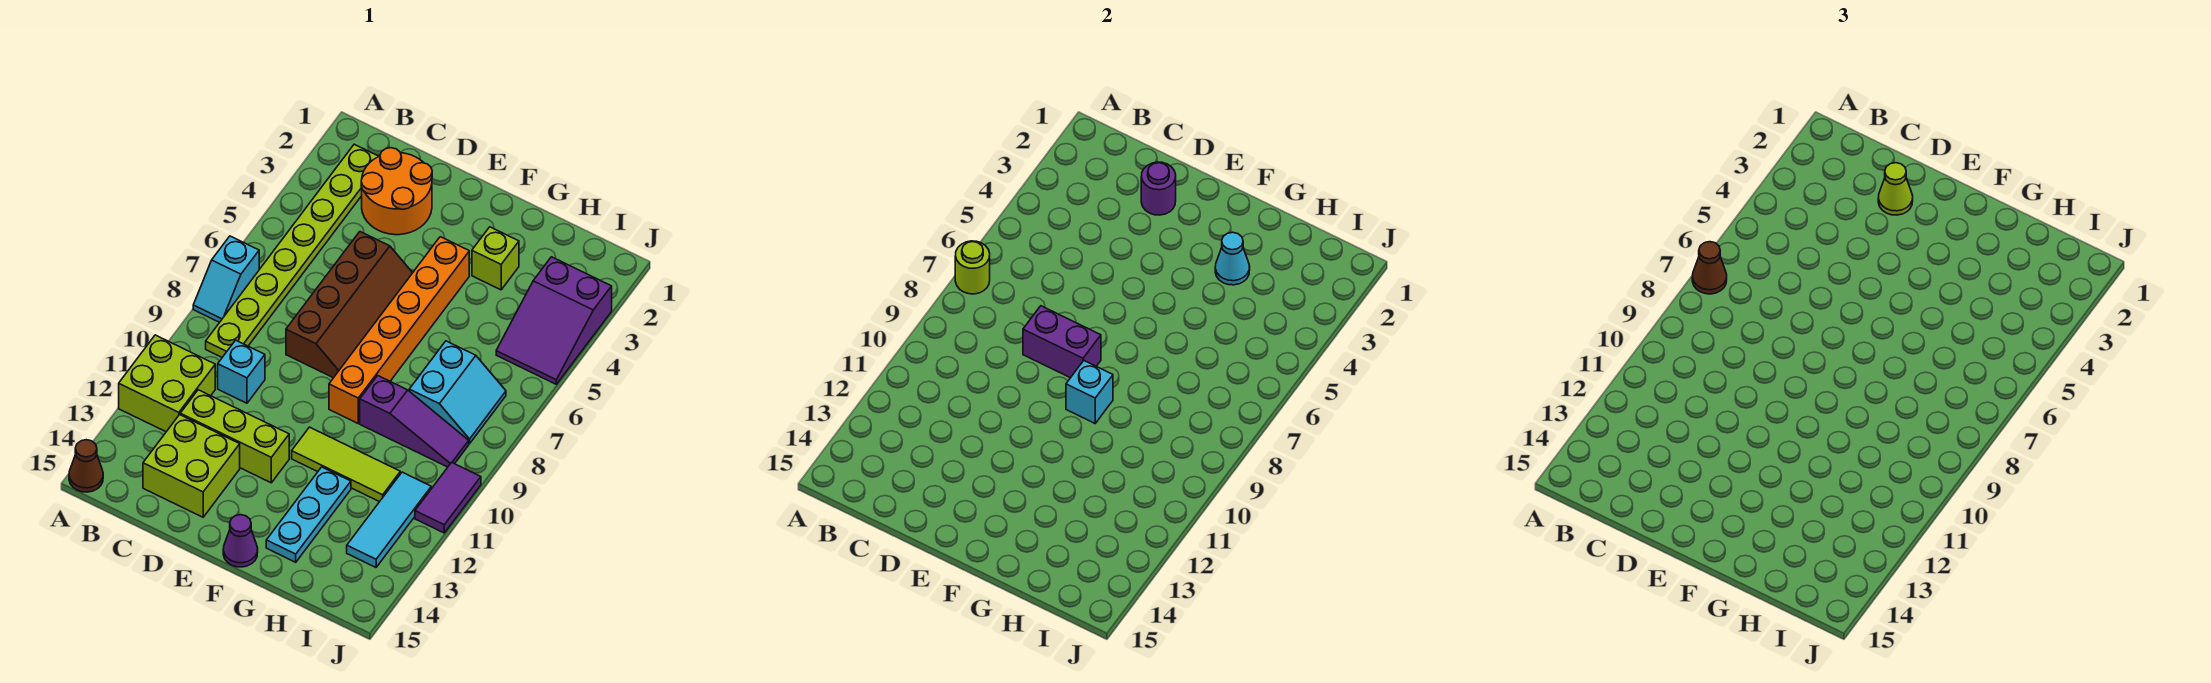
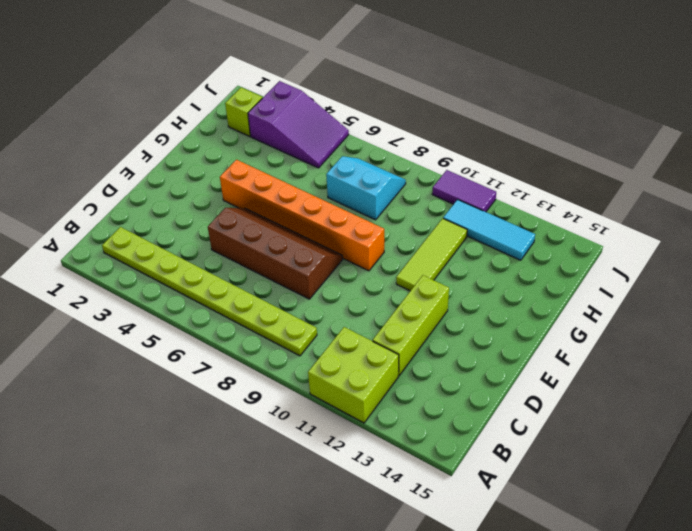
lime brick I2 level 1 -> lime brick G3 level 1
none -> cyan slope A7:A8 level 1 top 7
none -> brown cone A15 level 1
none -> orange round brick C2:D3 level 1

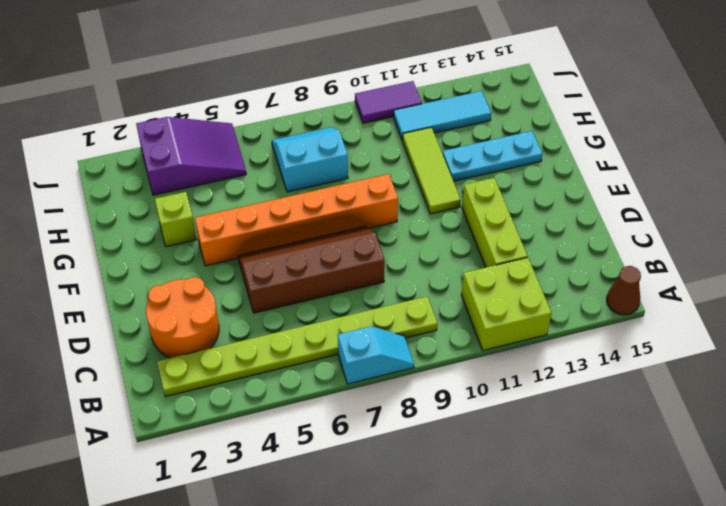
none -> cyan brick C10 level 1
none -> lime brick C13:D14 level 1
none -> purple cone F15 level 1

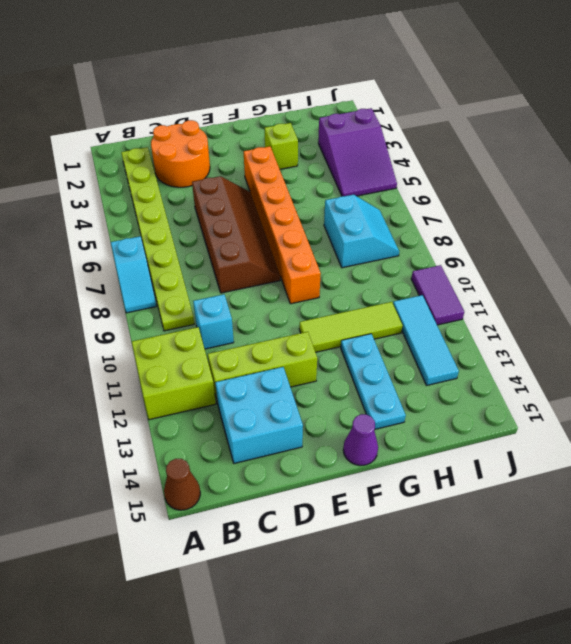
cyan brick C13:D14 level 1 -> lime brick C13:D14 level 1
none -> purple slope G9:I9 level 1 top G
none -> lime round brick A7 level 2
none -> purple round brick D2 level 2

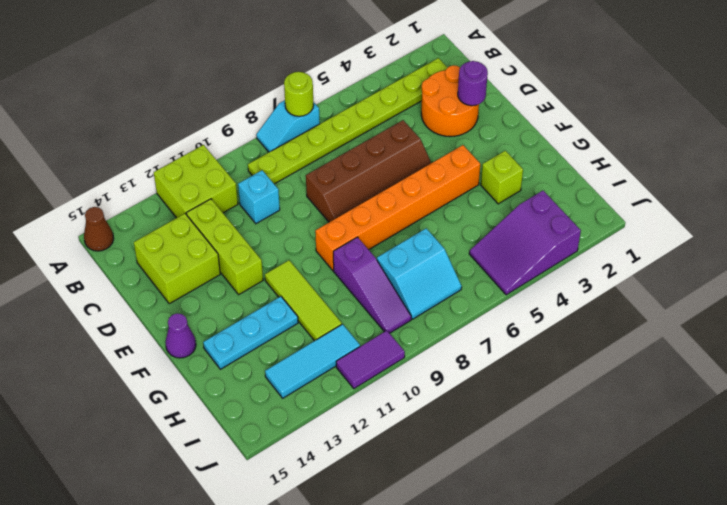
none -> purple brick D8:E8 level 2
none -> cyan brick F9 level 2
none -> cyan cone G3 level 2

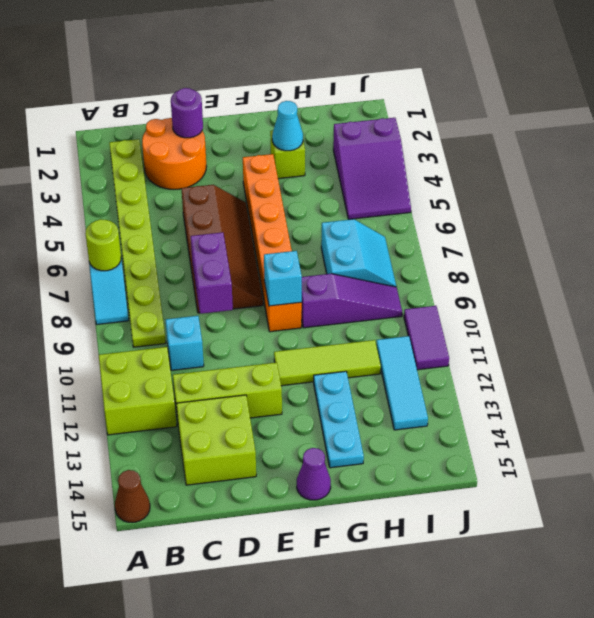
purple brick D8:D9 level 2 -> purple brick D8:E8 level 2
none -> brown cone A7 level 3
none -> lime cone D2 level 3

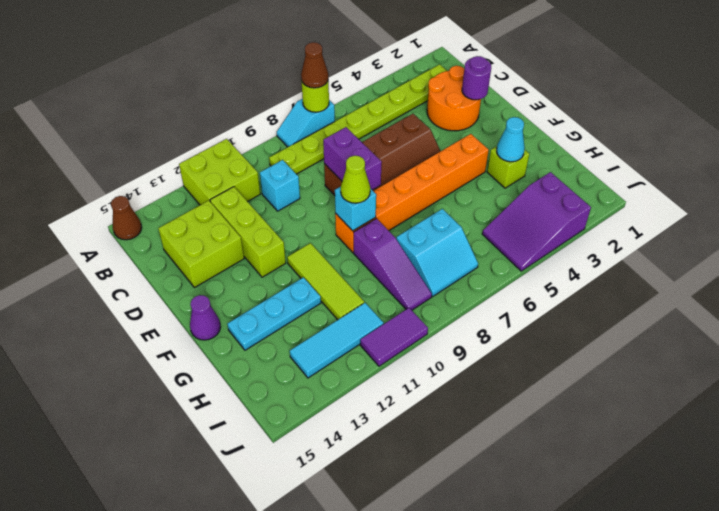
lime cone F9 level 3 -> lime cone D2 level 3

